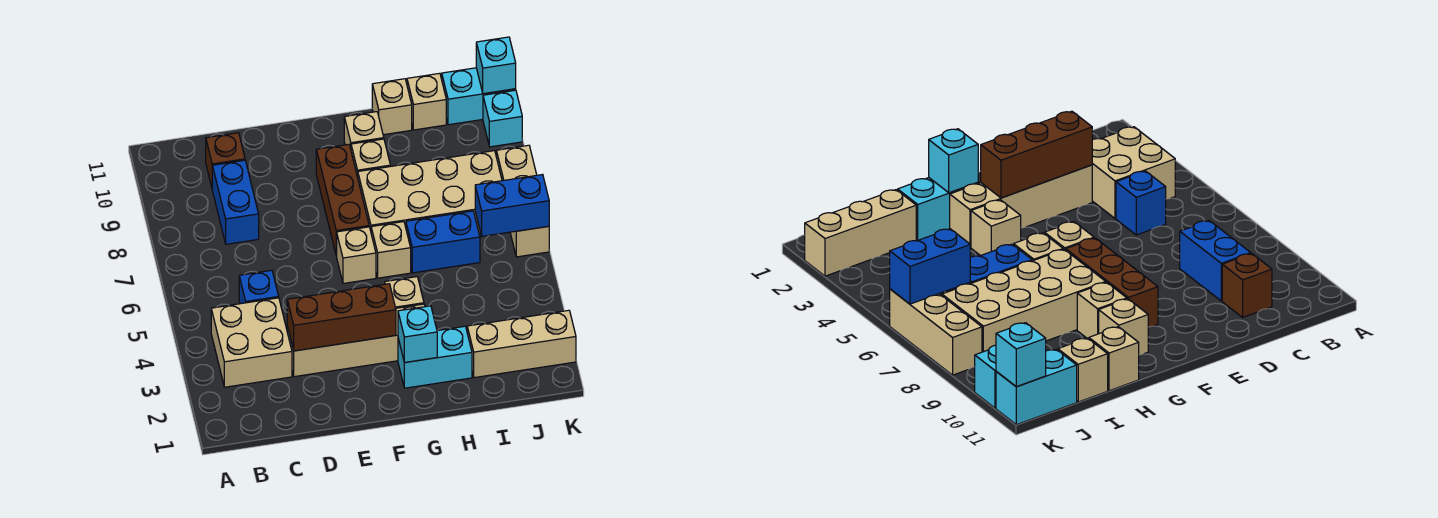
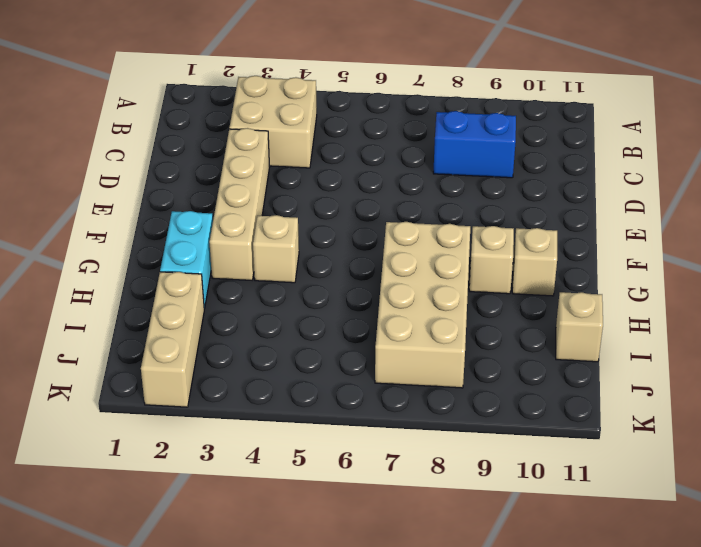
none -> blue brick C5 level 1
none -> brown brick C10 level 1
none -> tan brick F6 level 1

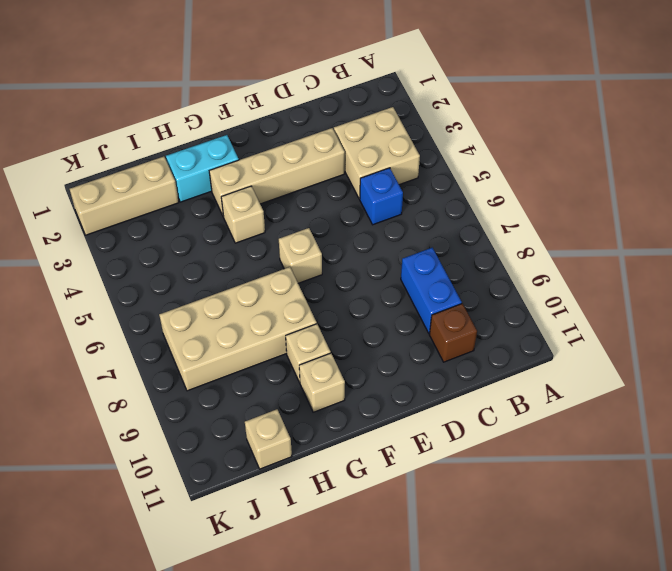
none -> brown brick F7:F9 level 1
none -> tan brick G6 level 1
none -> blue brick H6:I6 level 1

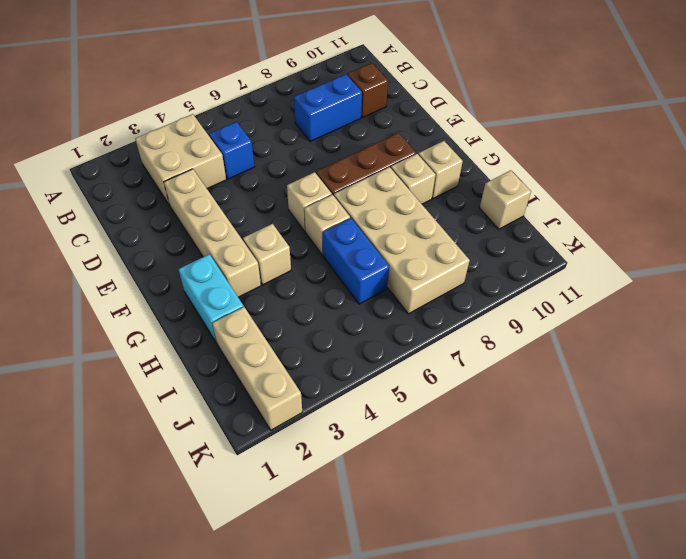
none -> tan brick H11 level 1
none -> cyan brick J11:K11 level 1
none -> tan brick K6:K8 level 1

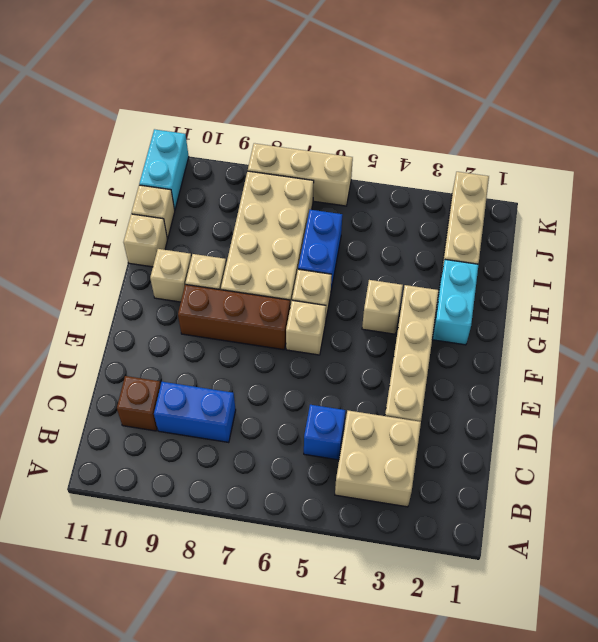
none -> cyan brick K10 level 1
none -> brown brick D3:F3 level 2
none -> cyan brick G2 level 2

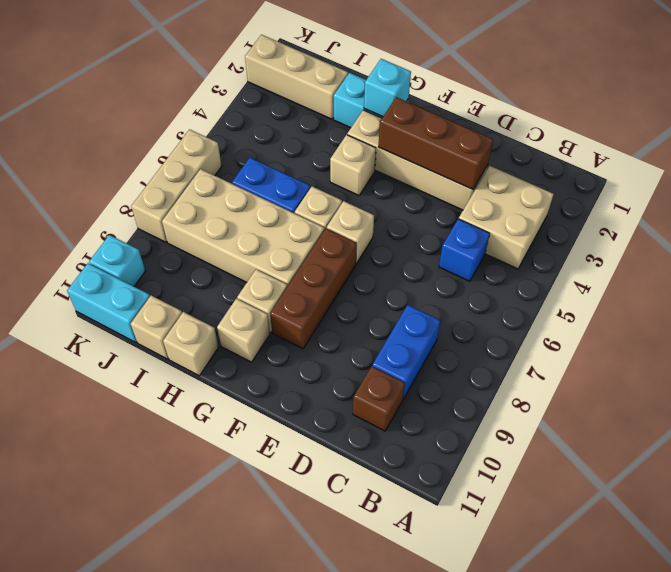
none -> blue brick J6:K6 level 2
none -> cyan brick K11 level 2

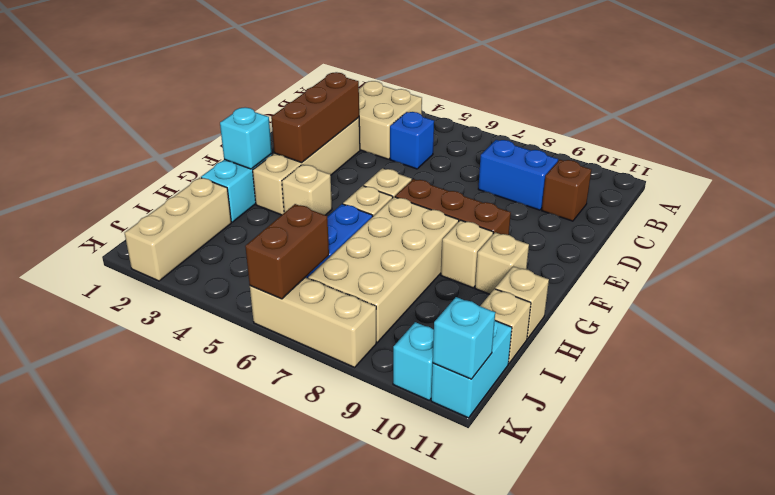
brown brick J6:K6 level 2 -> blue brick J6:K6 level 2

